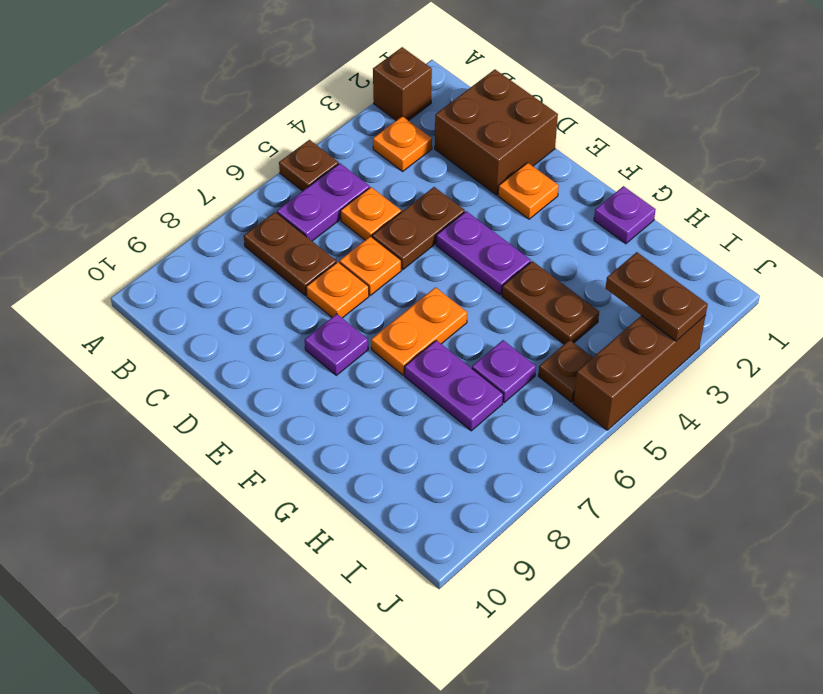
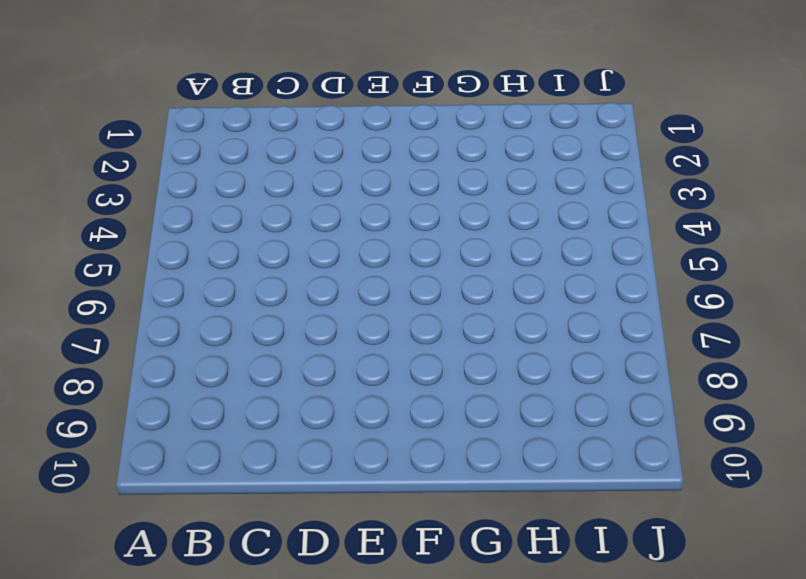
none -> brown brick A2 level 1
none -> brown plate A5 level 1
none -> orange plate B3 level 1

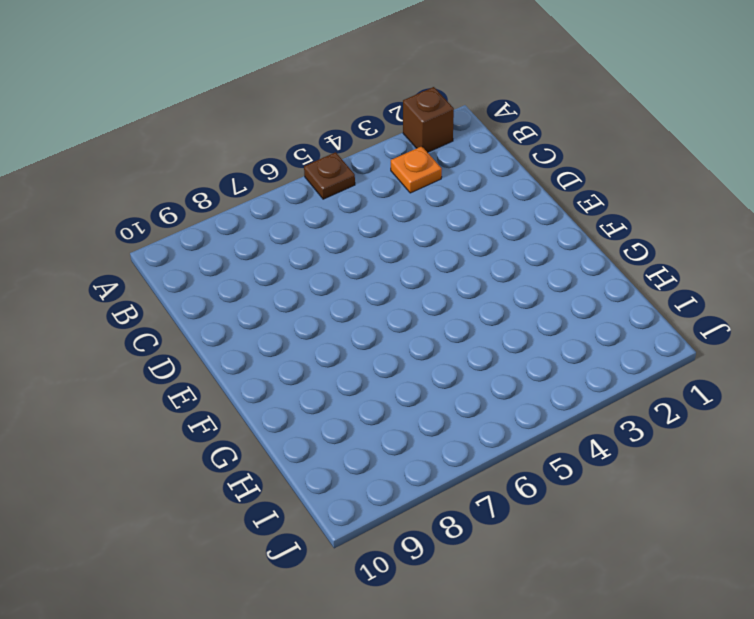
none -> purple plate B5:B6 level 1
none -> brown plate B7:C7 level 1
none -> brown brick C1:D2 level 1

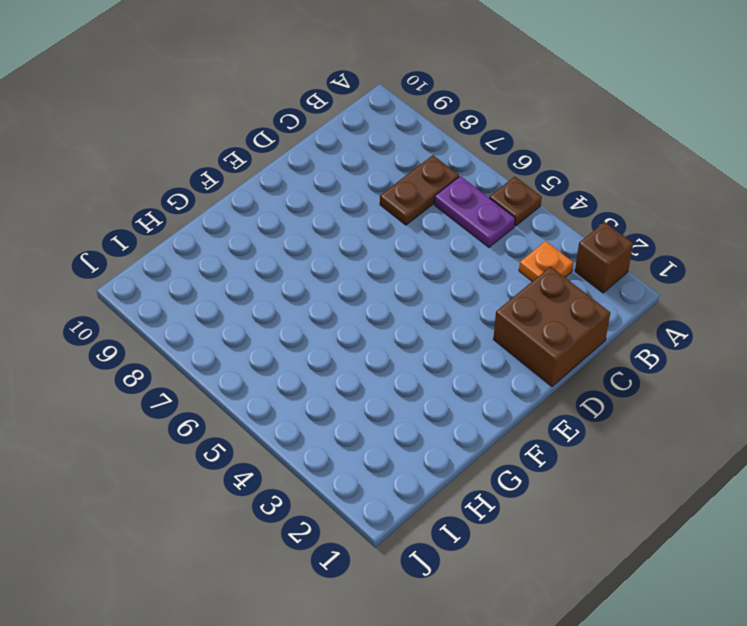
none -> orange plate C5 level 1
none -> brown plate D4:D5 level 1
none -> orange plate D6 level 1

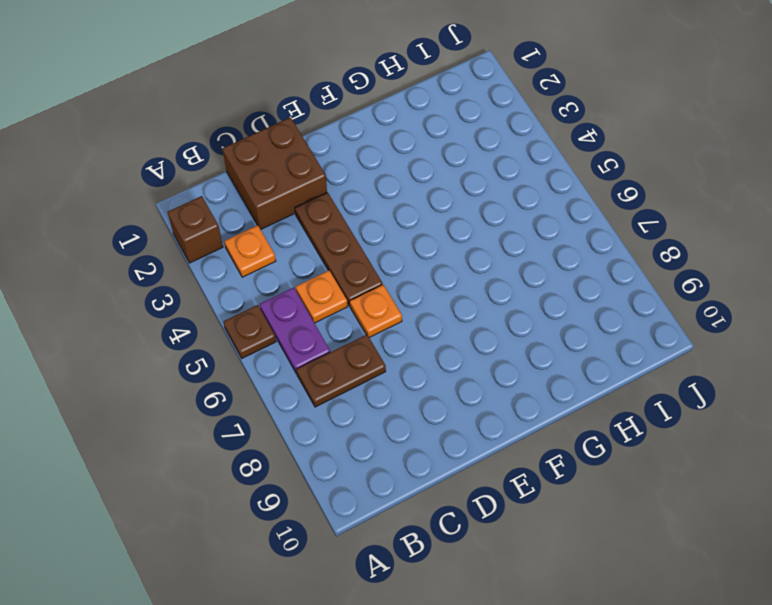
brown plate D3:D5 level 1 -> brown plate D4:D5 level 1
none -> orange plate D7 level 1
none -> orange plate E2 level 1
none -> purple plate E4:F4 level 1

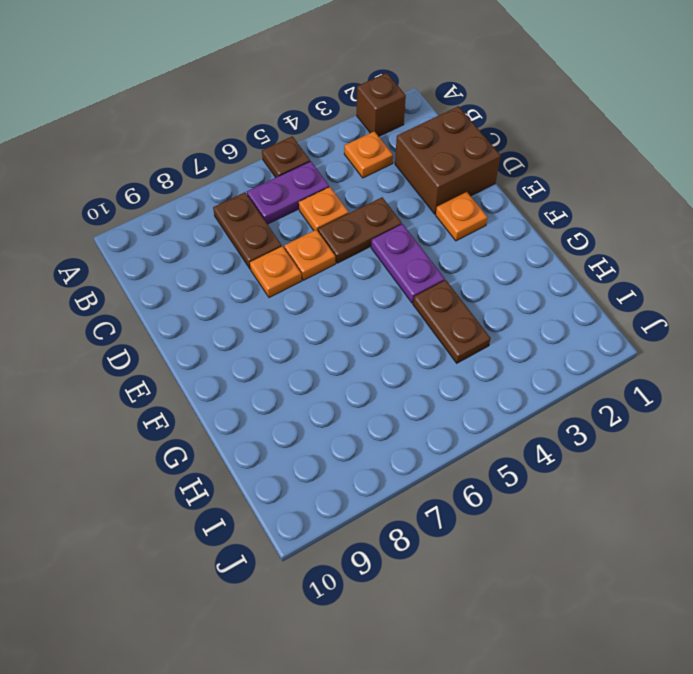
none -> purple plate E8 level 1
none -> orange plate F6:F7 level 1
none -> purple plate G1 level 1

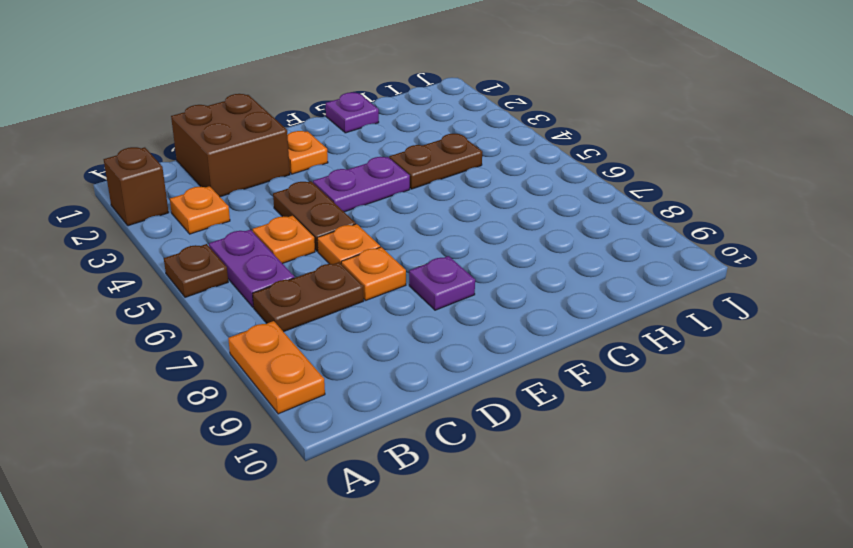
orange plate A8:A9 level 1 -> orange plate F6:F7 level 1
none -> purple plate G7:H7 level 1
none -> purple plate H6 level 1
none -> brown plate I5 level 1

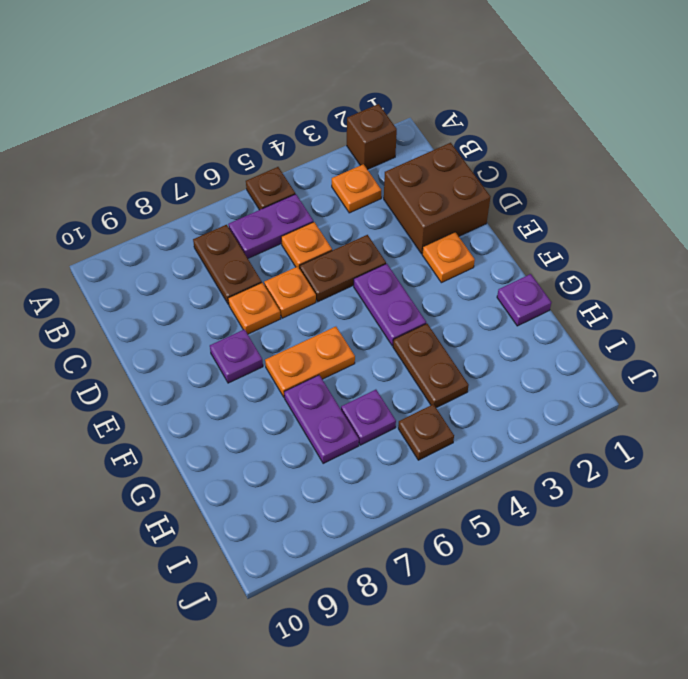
none -> brown brick J3:J5 level 1
none -> brown plate I3:J3 level 2

